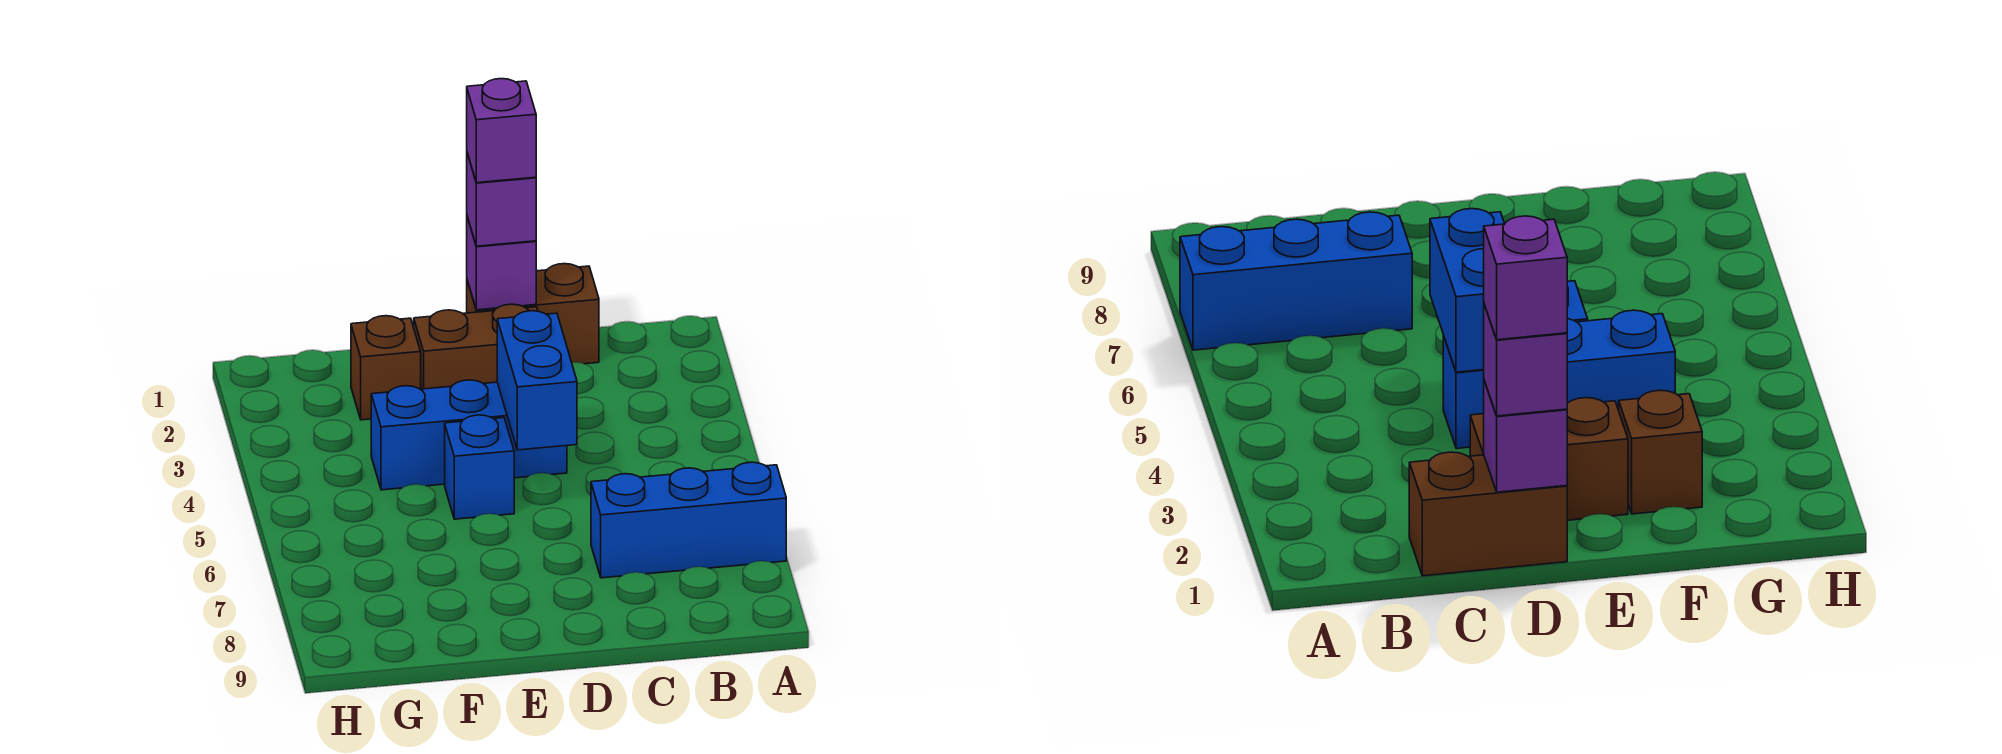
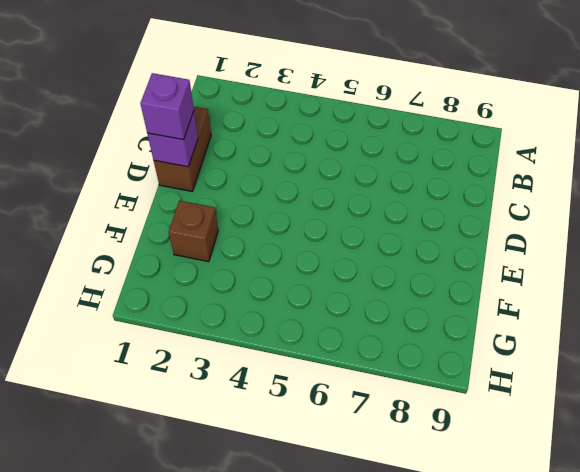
none -> blue brick A7:C7 level 1
none -> brown brick D2:E2 level 1

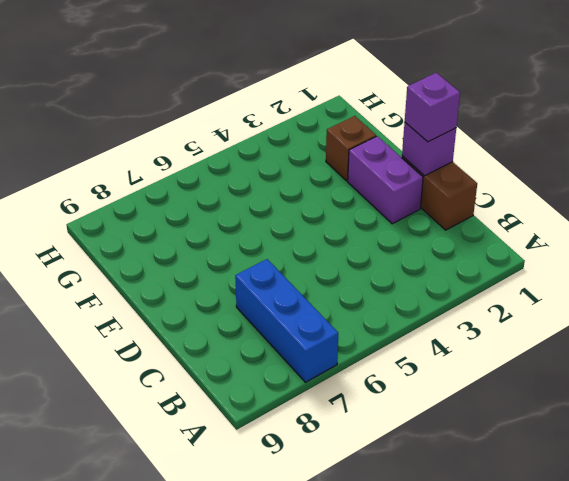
purple brick D2:E2 level 1 -> brown brick D2:E2 level 1
none -> blue brick D4:F4 level 1
none -> blue brick E5 level 1

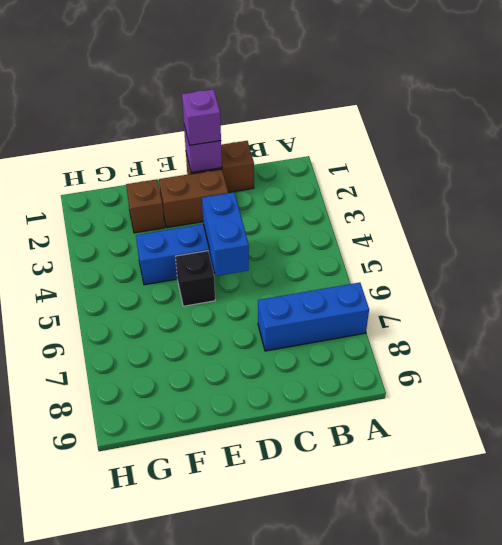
black brick E5 level 1 -> blue brick E5 level 1
none -> purple brick D1 level 4

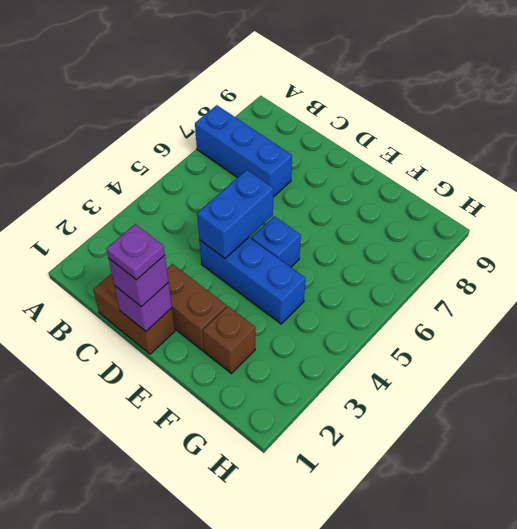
purple plate D1 level 4 -> purple brick D1 level 4

